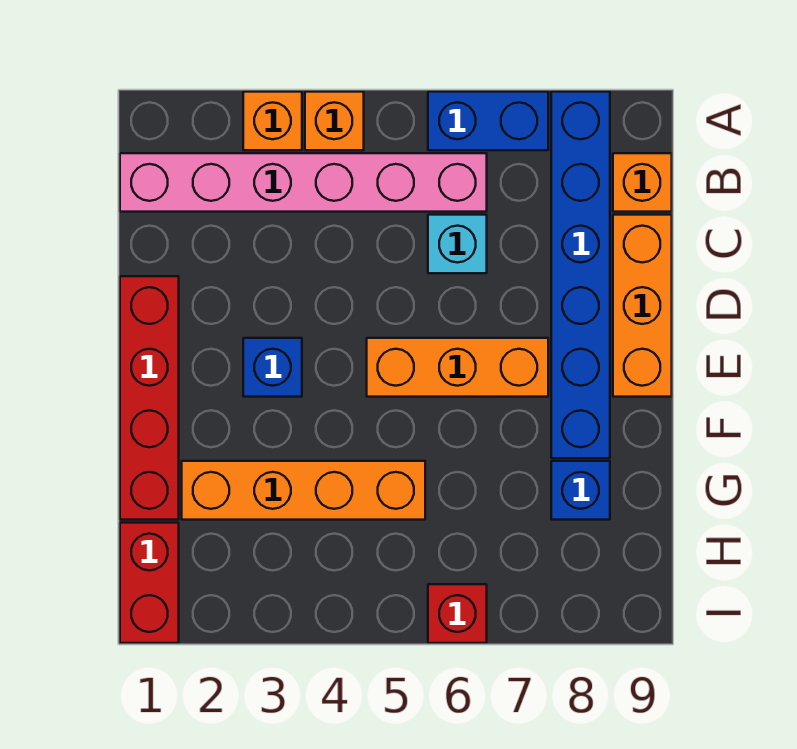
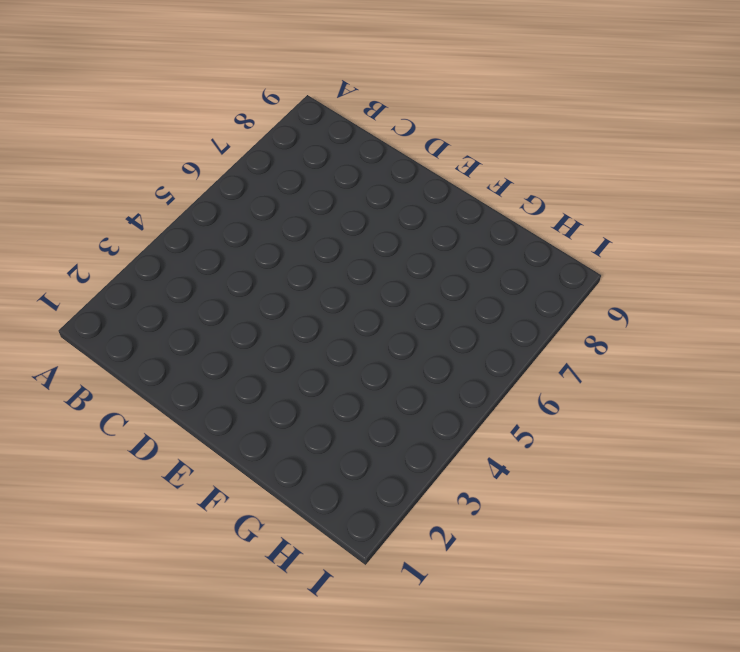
none -> orange brick A3 level 1
none -> orange brick A4 level 1
none -> blue brick A6:A7 level 1

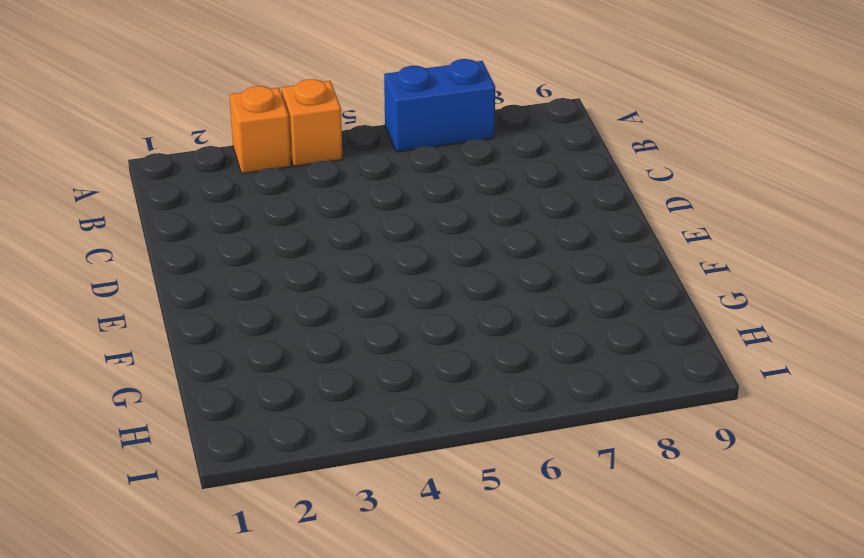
none -> blue brick A8:F8 level 1
none -> pink brick B1:B6 level 1
none -> orange brick B9 level 1

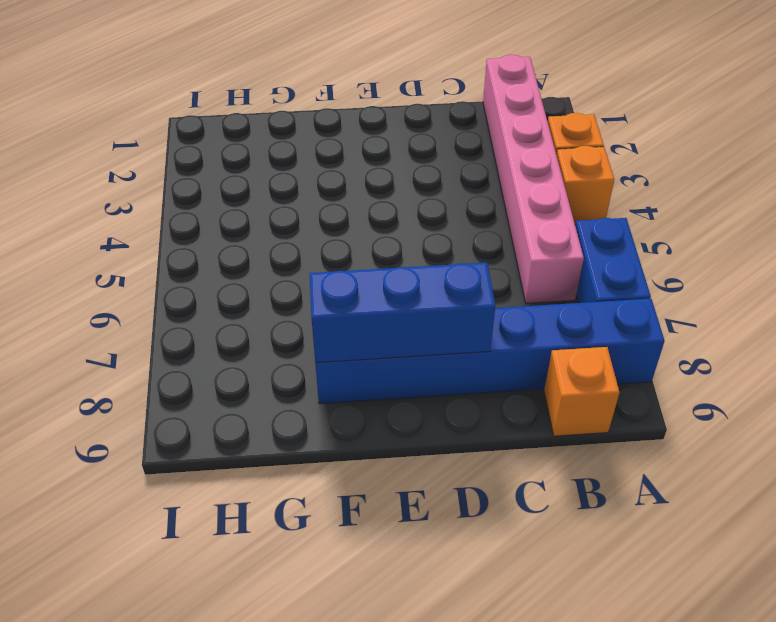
blue brick D8:F8 level 2 -> none
none -> cyan brick C6 level 1
none -> orange brick C9:E9 level 1
none -> red brick D1:G1 level 1

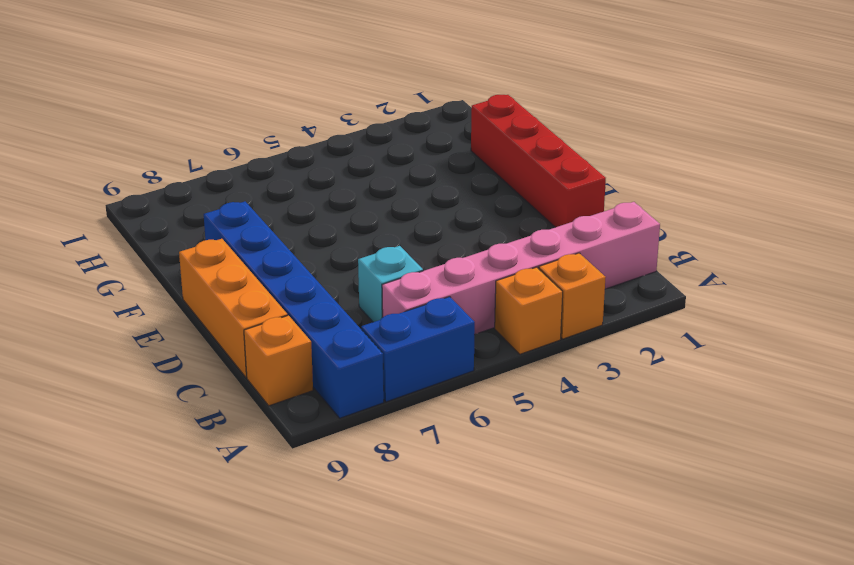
none -> blue brick E3 level 1
none -> orange brick E5:E7 level 1
none -> orange brick G2:G5 level 1

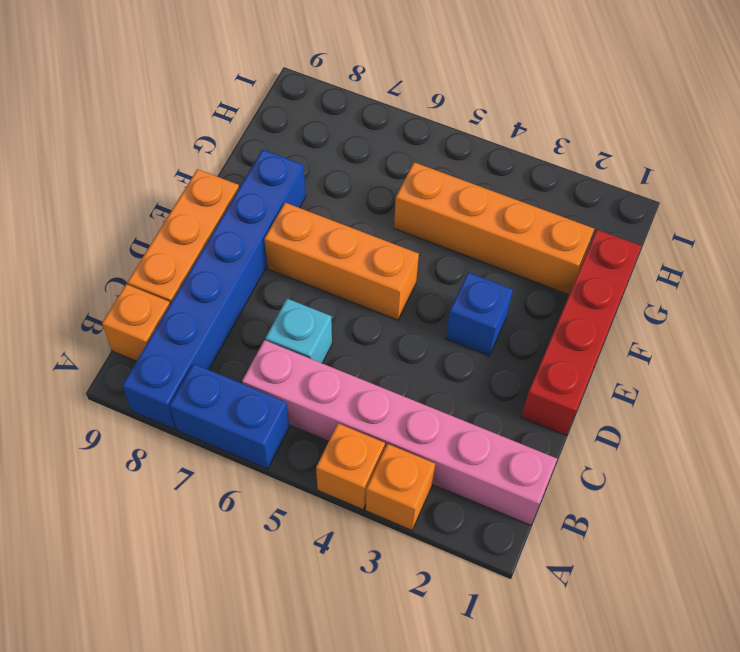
none -> blue brick G8 level 1
none -> red brick H1:I1 level 1
none -> red brick I6 level 1

